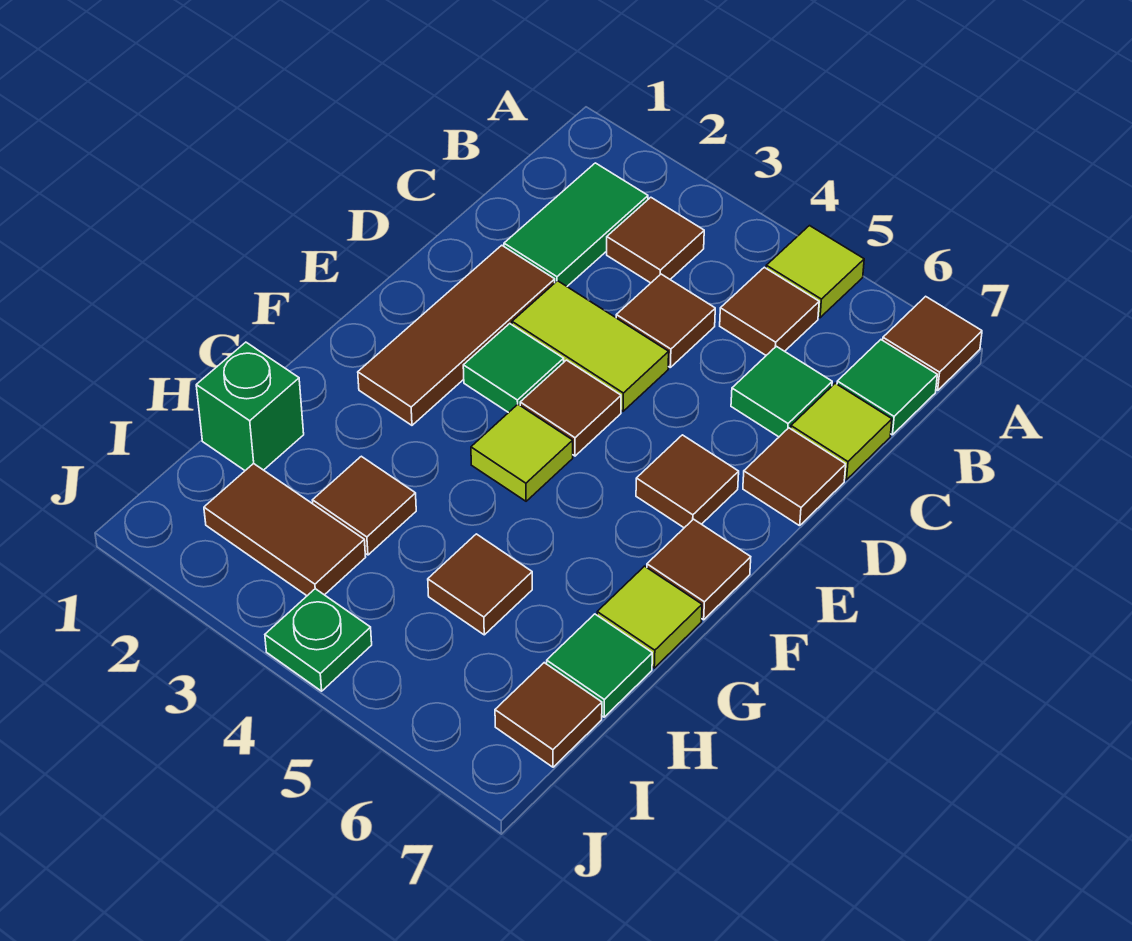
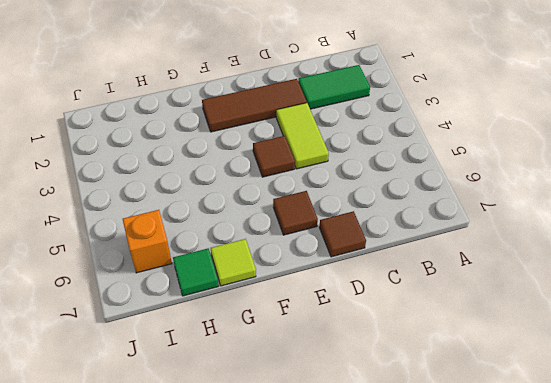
orange brick I6 level 1 -> none
none -> lime tile A5 level 1
none -> brown tile A7 level 1
none -> brown tile B3 level 1

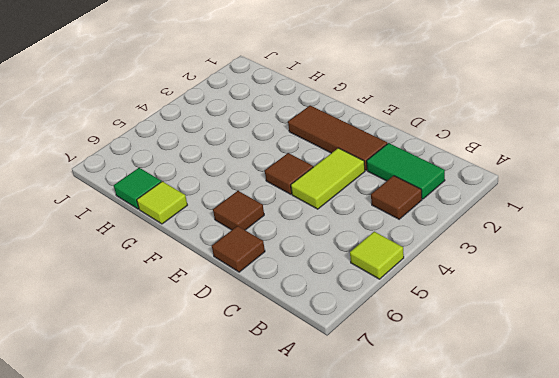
none -> brown tile A7 level 1
none -> brown tile B5 level 1
none -> green tile B7 level 1

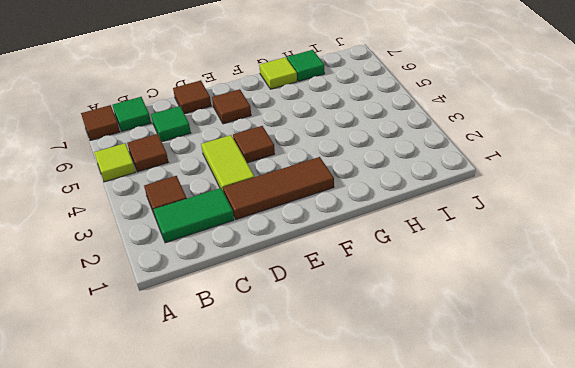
none -> brown tile C4 level 1
none -> lime tile C7 level 1
none -> green tile E3 level 1

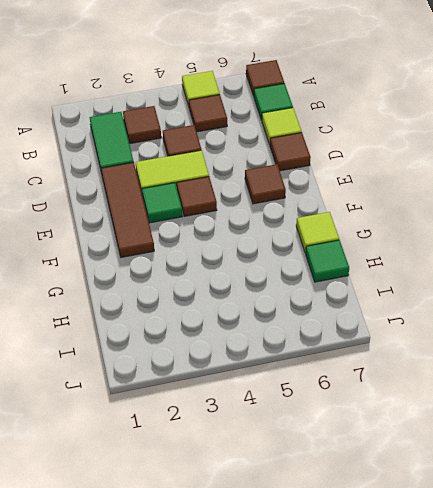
none -> green tile C6 level 1
none -> lime tile F4 level 1
none -> brown tile F7 level 1

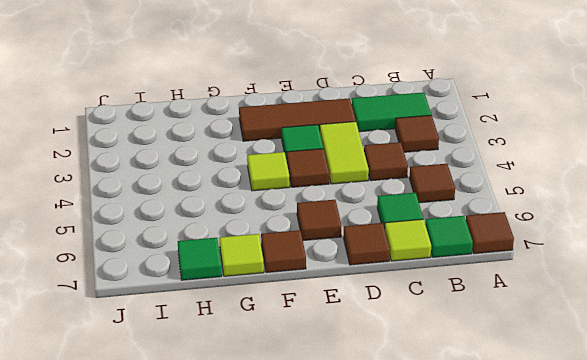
none -> lime tile A5 level 1
none -> green brick H1 level 1
none -> brown tile H3 level 1

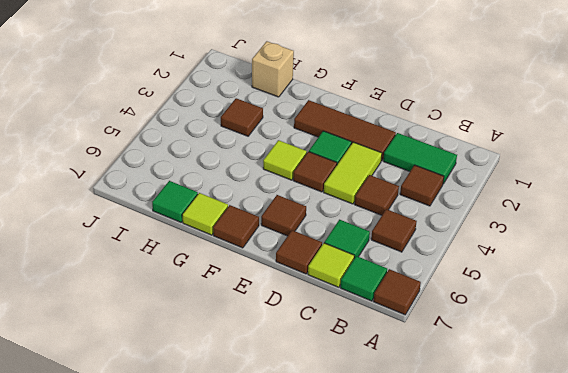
tan brick H1 level 1 -> green brick H1 level 1
none -> lime tile A5 level 1
none -> brown tile H5 level 1
none -> brown tile I2:I3 level 1

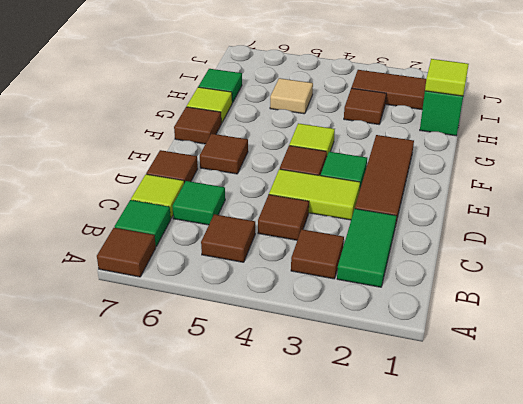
lime tile H1 level 2 -> lime tile A5 level 1
tan tile H5 level 1 -> brown tile H5 level 1
none -> brown tile I7 level 1
none -> green plate J4 level 1

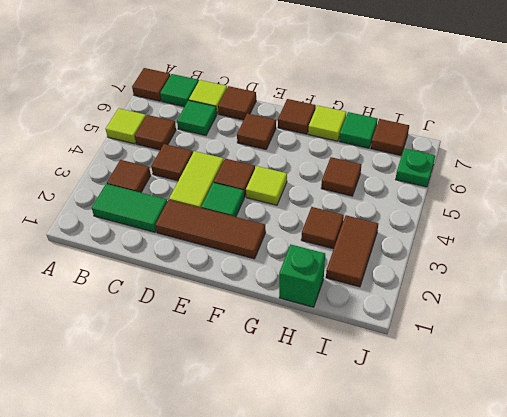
green plate J6 level 1 -> green plate J4 level 1

